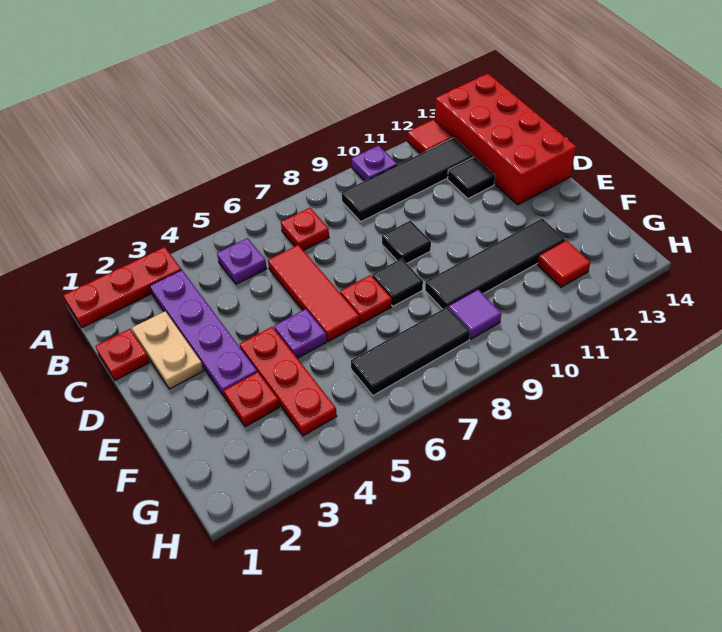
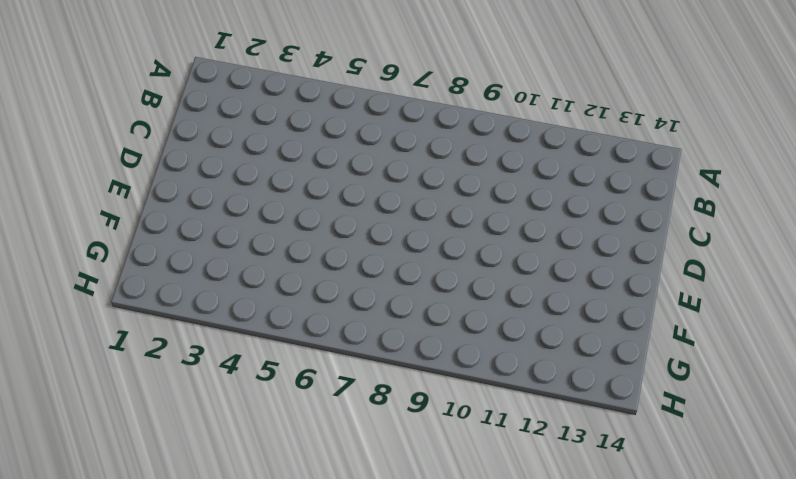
none -> red plate A1:A3 level 1
none -> purple plate A10 level 1
none -> red tile A12 level 1

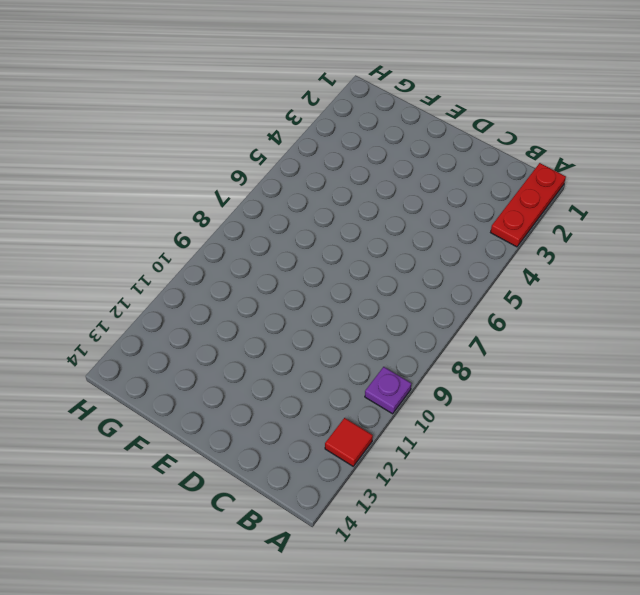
none -> red brick A13:D14 level 1
none -> purple plate B3:E3 level 1
none -> purple plate B5 level 1

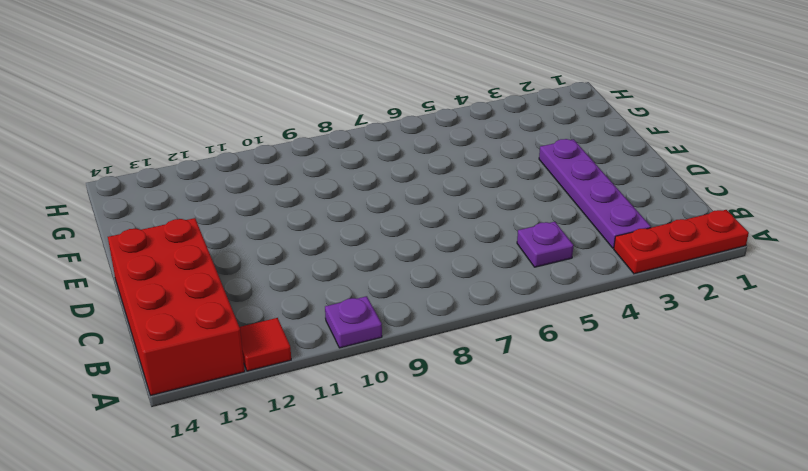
none -> red plate B7 level 1
none -> black tile B9:B12 level 1
none -> red plate C1 level 1

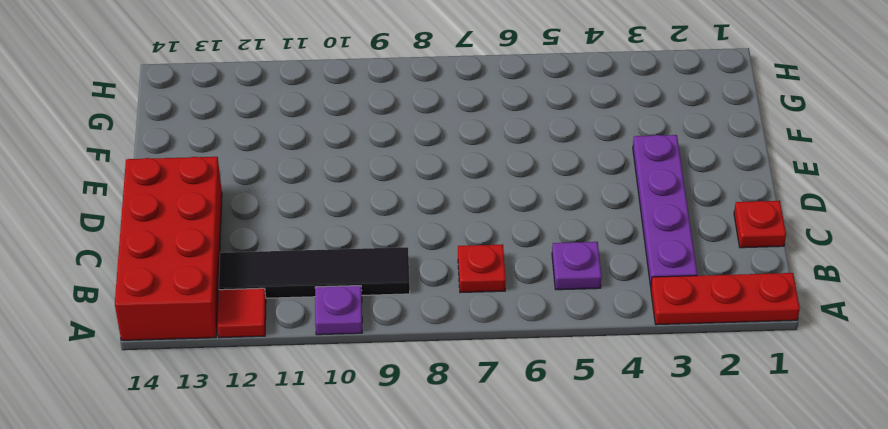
none -> tan plate C2:D2 level 1
none -> red tile C6:E6 level 1
none -> black tile C12 level 1

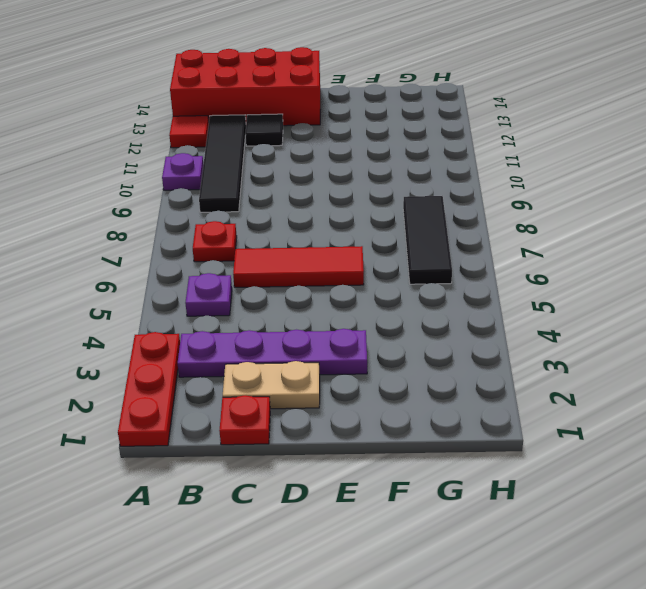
none -> black tile D9 level 1
none -> red plate E4:G4 level 1
none -> purple plate E5 level 1

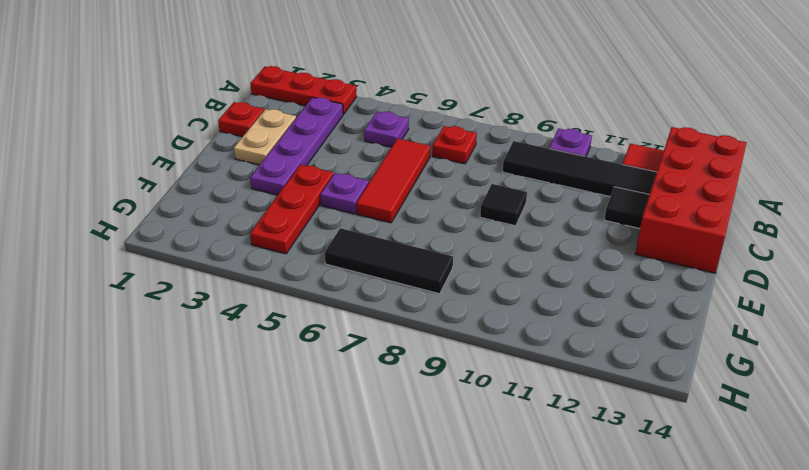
none -> red plate E7 level 1
none -> black tile E8 level 1
none -> red plate F3 level 1

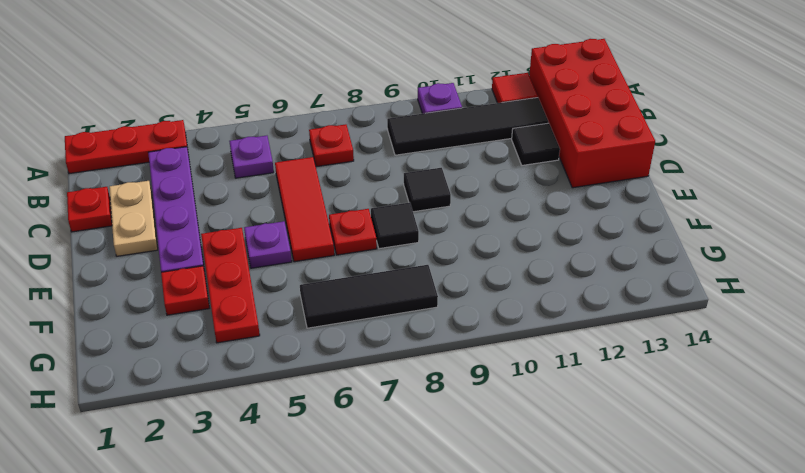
none -> black tile F9:F12 level 1
none -> purple tile G9 level 1
none -> red tile G12 level 1

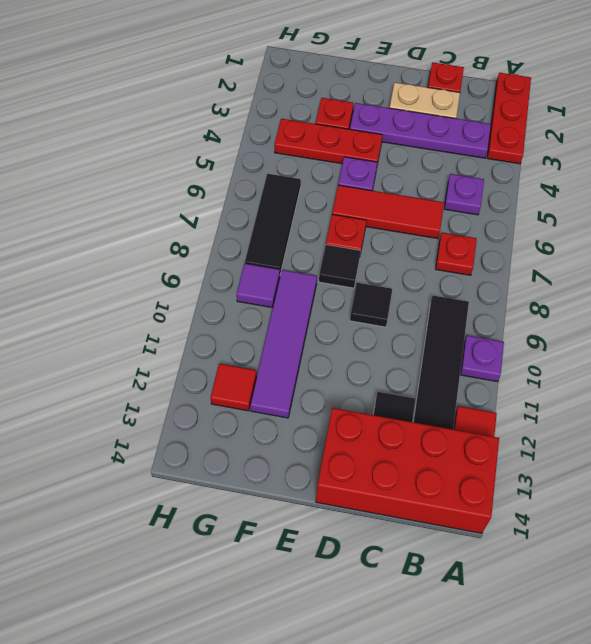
purple tile F9:F12 level 1 -> black tile F9:F12 level 1

